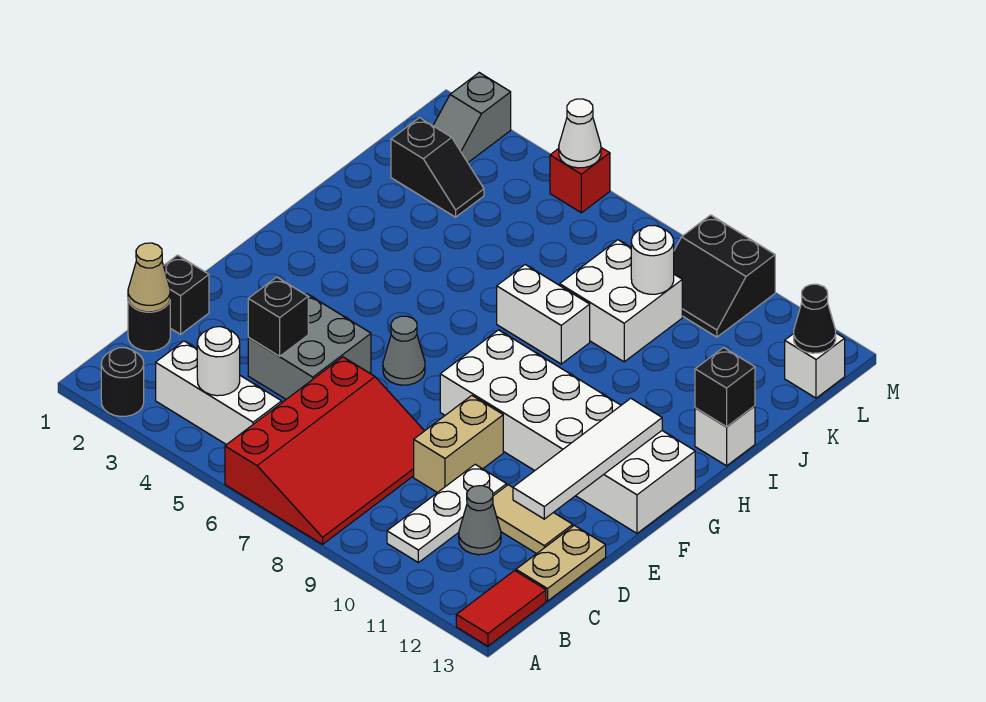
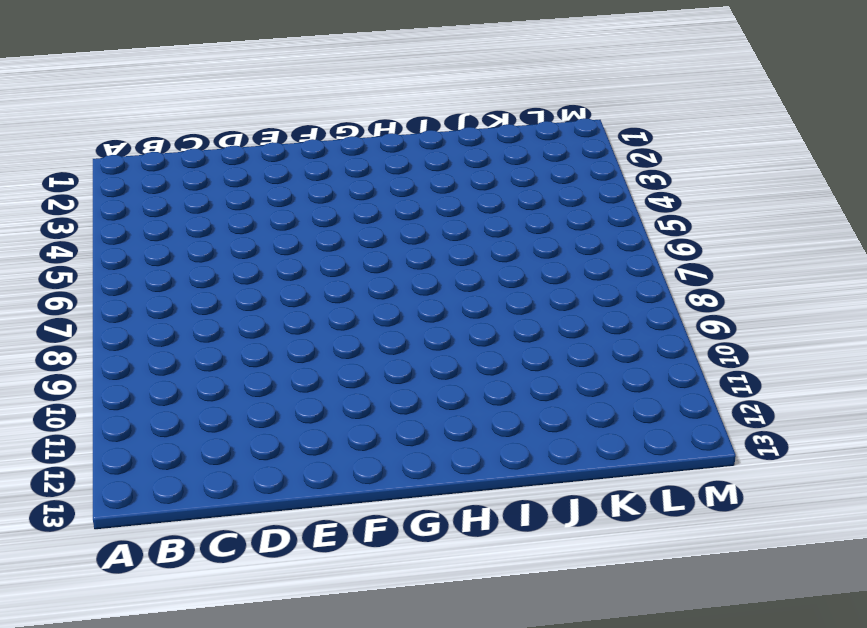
none -> black round brick A2 level 1
none -> red slope A6:D8 level 1 top 6
none -> red tile A13:B13 level 1
none -> white brick B3:B5 level 1

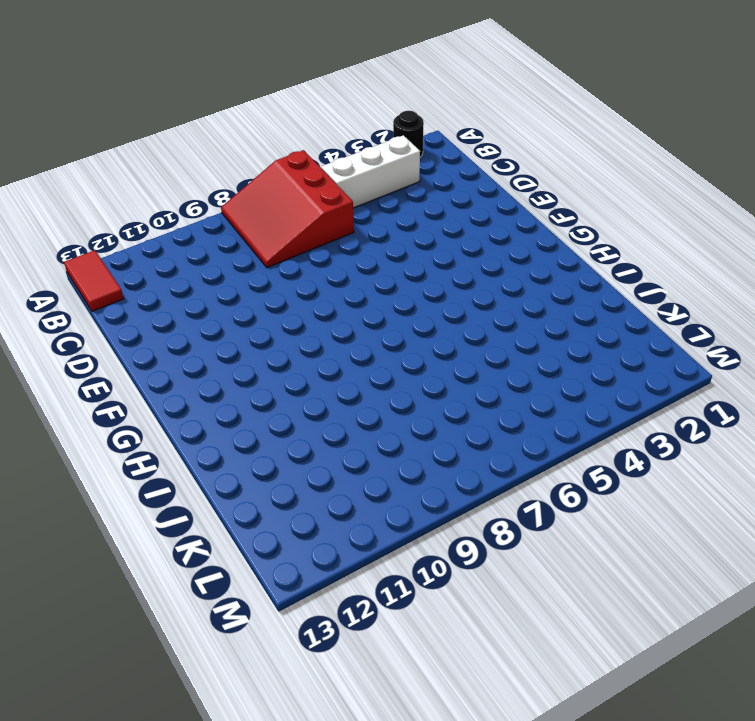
red slope A6:C8 level 1 top 6 -> red slope A6:D8 level 1 top 6
none -> white plate B10:D10 level 1
none -> black round brick C1 level 1
none -> grey cone C11 level 1
none -> tan plate C13:D13 level 1

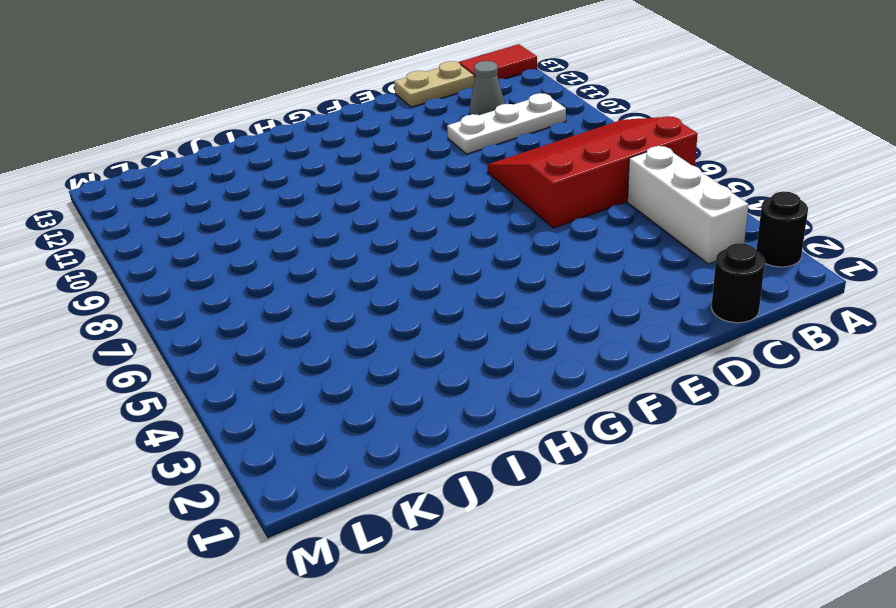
none -> black brick D1 level 1
none -> grey brick D4:E5 level 1
none -> tan brick D9:E9 level 1
none -> tan tile D11:D12 level 1

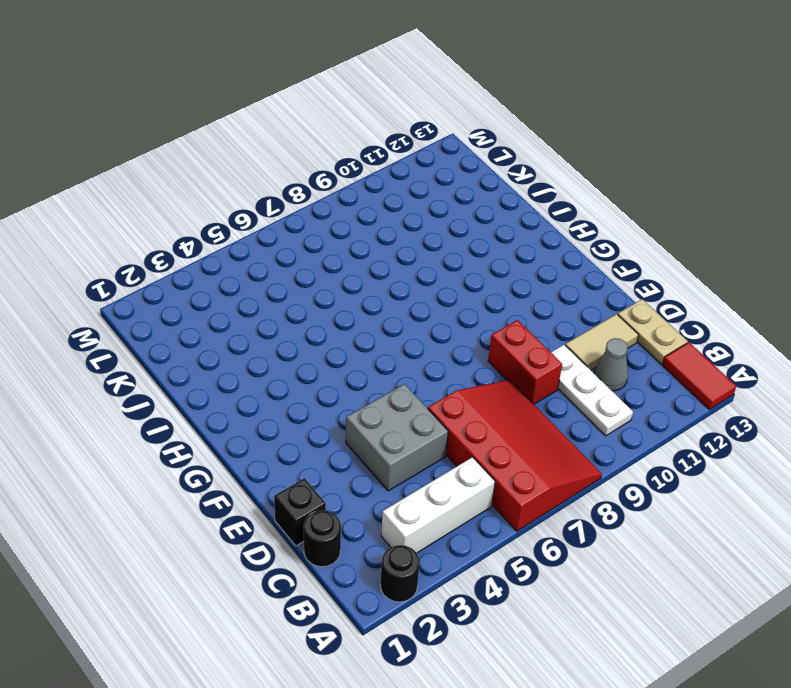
red brick D9:E9 level 1 -> tan brick D9:E9 level 1
none -> grey cone F6 level 1
none -> white brick F8:G13 level 1
none -> white brick I7:I8 level 1
none -> white brick I13 level 1

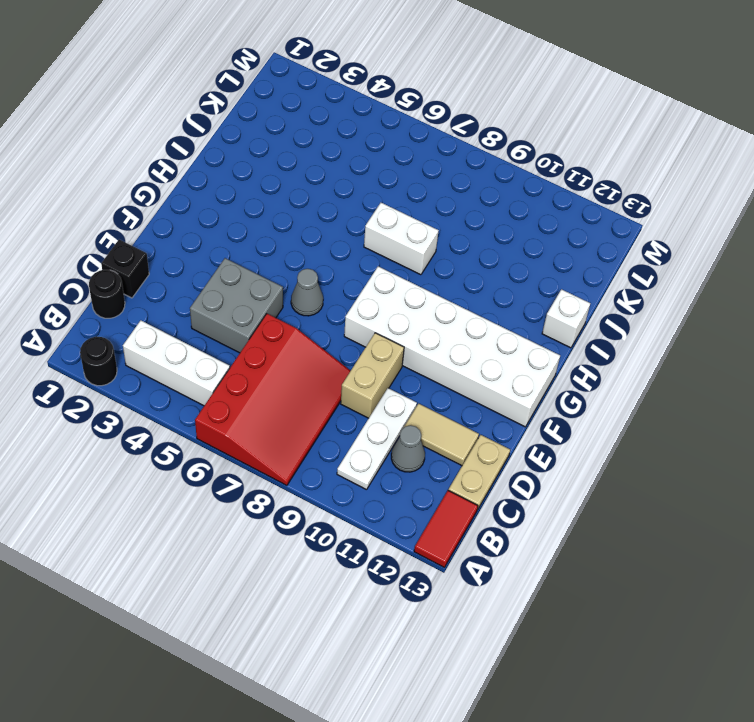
none -> white brick J8:K9 level 1
none -> black slope K2:K3 level 1 top 2
none -> grey slope L2:M2 level 1 top M
none -> black slope L9:M10 level 1 top M

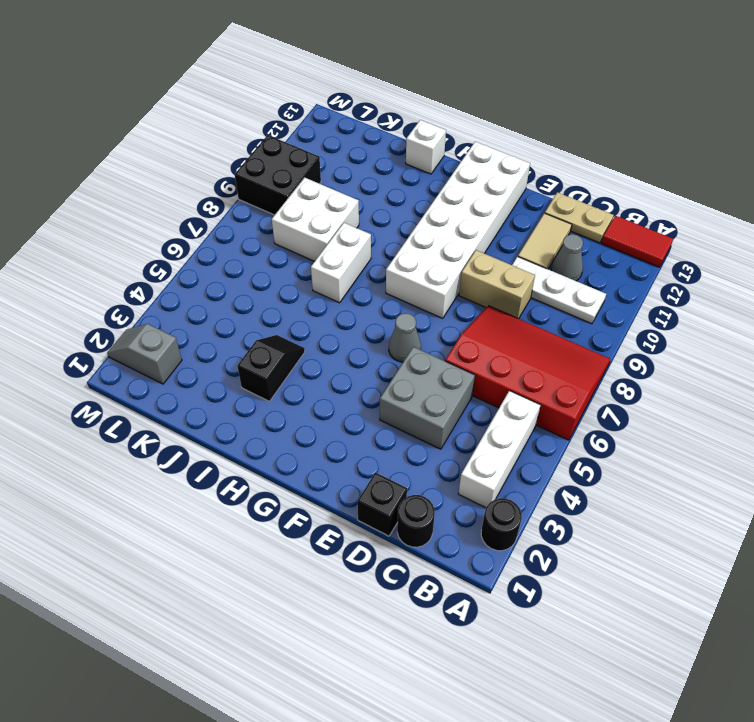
black slope I3:I4 level 1 top 3 -> black slope K2:K3 level 1 top 2
grey slope L2:M2 level 1 top L -> grey slope L2:M2 level 1 top M
black brick L9:M10 level 1 -> black slope L9:M10 level 1 top M
none -> white brick L13 level 1
none -> red brick M5 level 1
none -> white round brick B4 level 2
none -> tan cone C1 level 2

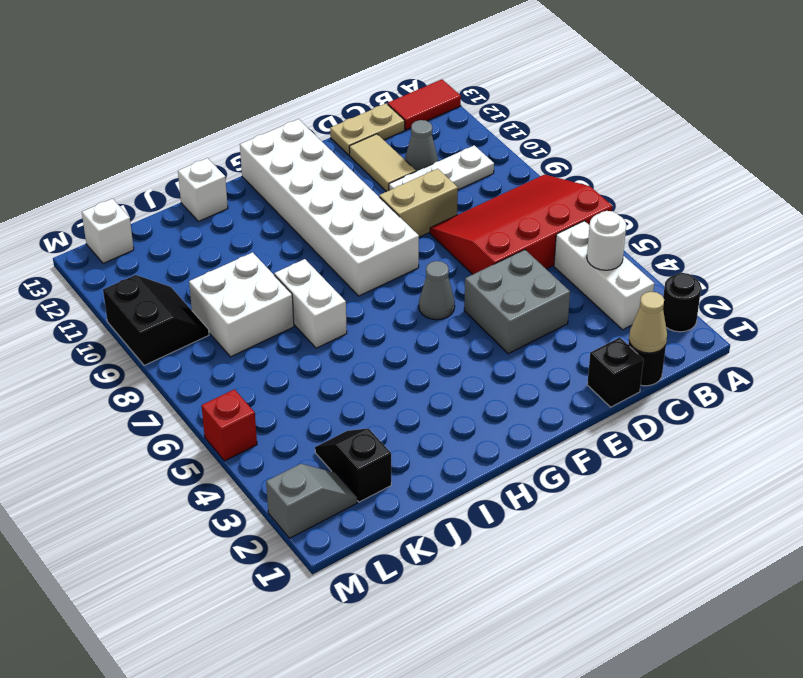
none -> black brick D4 level 2
none -> white tile D12:G12 level 2
none -> black brick I13 level 2
none -> white round brick K9 level 2

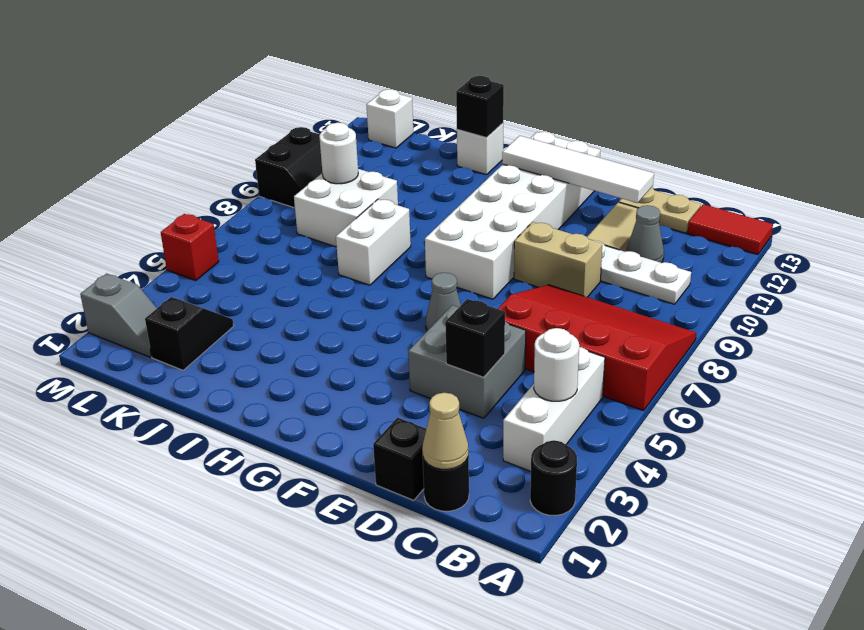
none -> black cone L13 level 2
none -> white cone M5 level 2

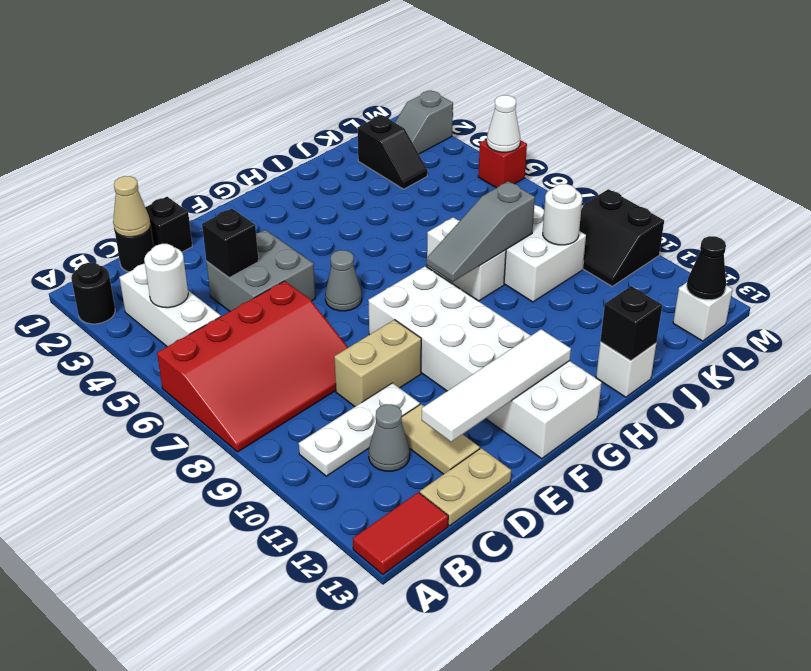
grey slope H8:J8 level 2 top J -> none

